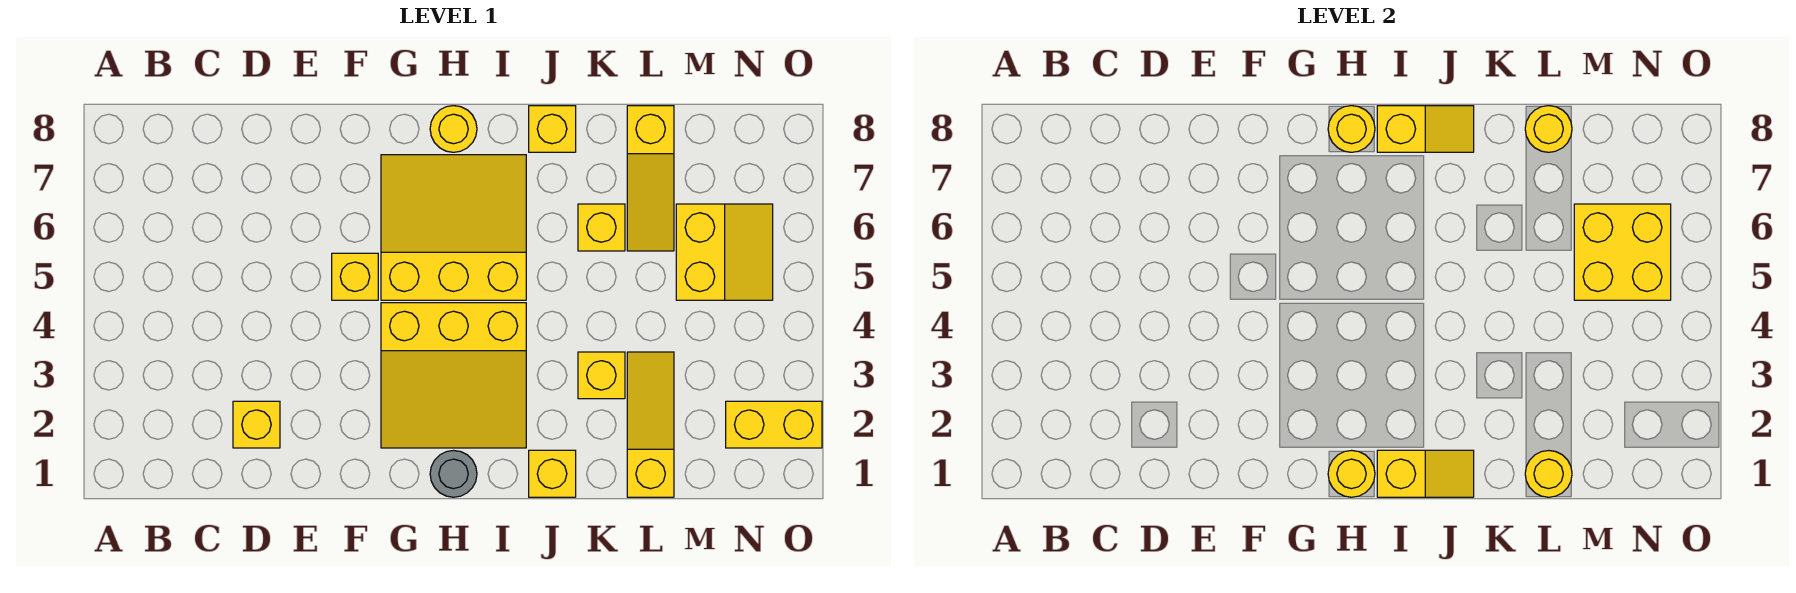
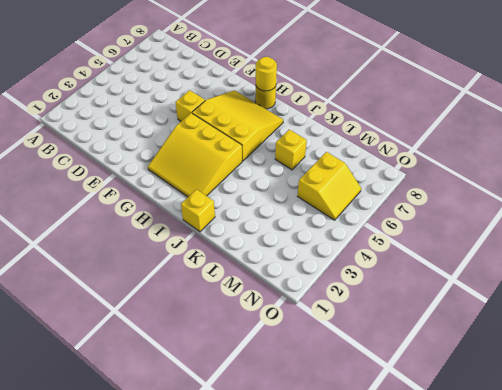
none -> yellow brick D2 level 1
none -> grey round brick H1 level 1
none -> yellow brick J8 level 1

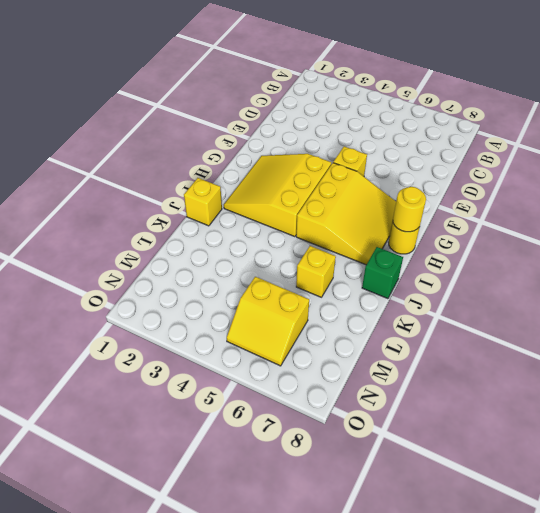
green brick J8 level 1 -> yellow brick J8 level 1
none -> yellow brick D2 level 1
none -> grey round brick H1 level 1
none -> yellow brick K3 level 1

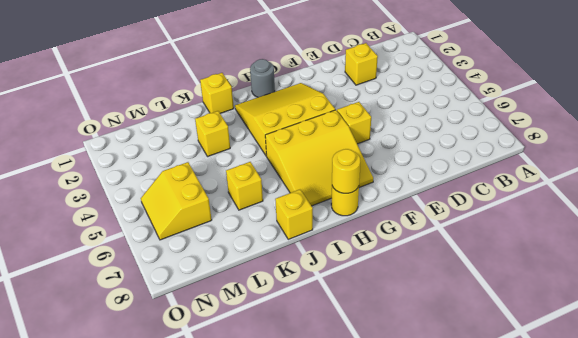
none -> yellow slope L1:L3 level 1 top 1
none -> yellow slope L6:L8 level 1 top 8
none -> yellow brick N2:O2 level 1

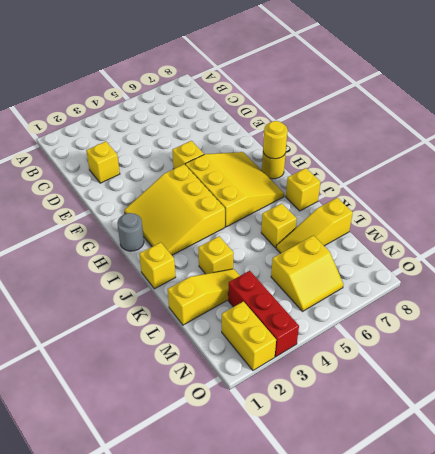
red brick M3:O3 level 1 -> none
none -> yellow round brick H1 level 2
none -> yellow slope I1:J1 level 2 top I
none -> yellow slope I8:J8 level 2 top I

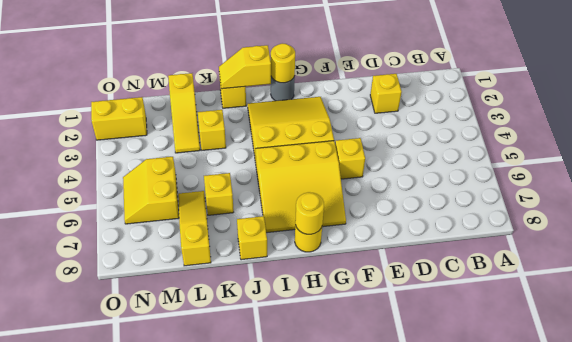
none -> yellow slope I8:J8 level 2 top I
none -> yellow round brick L1 level 2
none -> yellow round brick L8 level 2

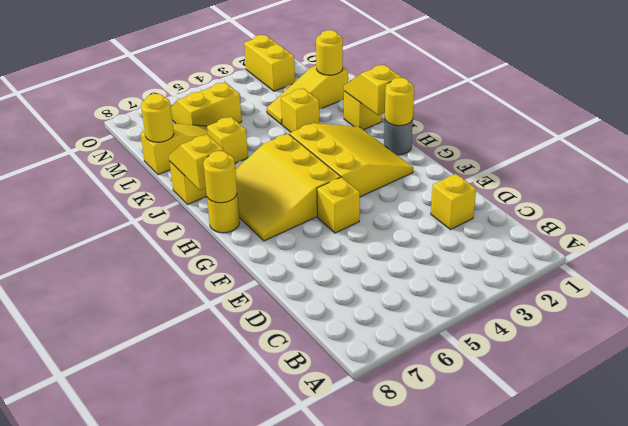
none -> yellow brick M5:N6 level 2

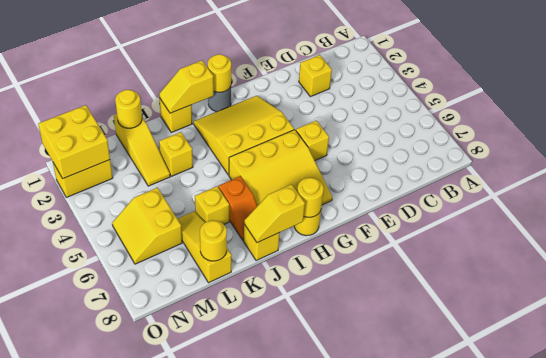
orange slope J6:J7 level 1 top 6 -> none
yellow brick N1:O2 level 2 -> yellow brick M5:N6 level 2

